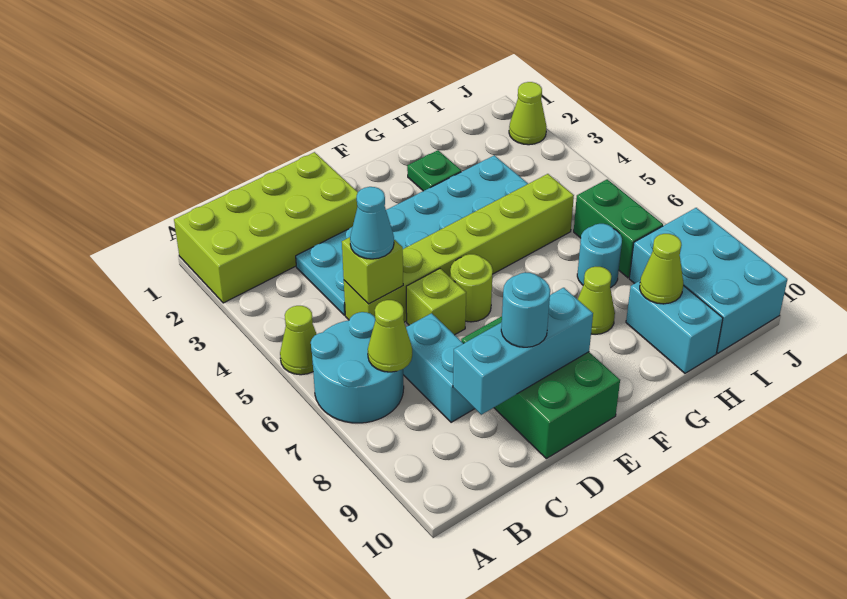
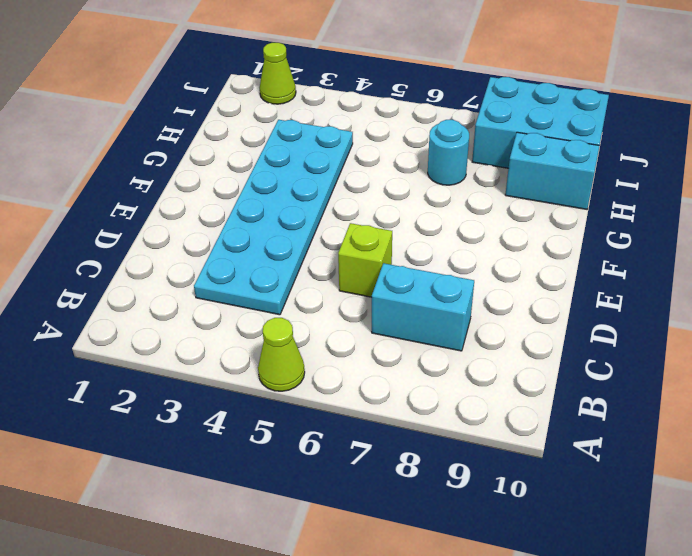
none -> lime brick A1:D2 level 1
none -> cyan round brick A6:B7 level 1
none -> lime brick C5:H5 level 1

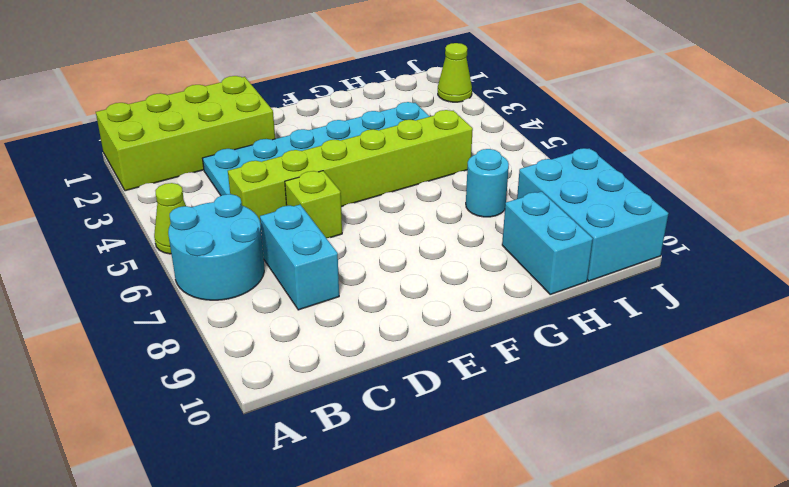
none -> green brick D8:E10 level 1
none -> lime round brick E6 level 1
none -> green plate G2 level 1

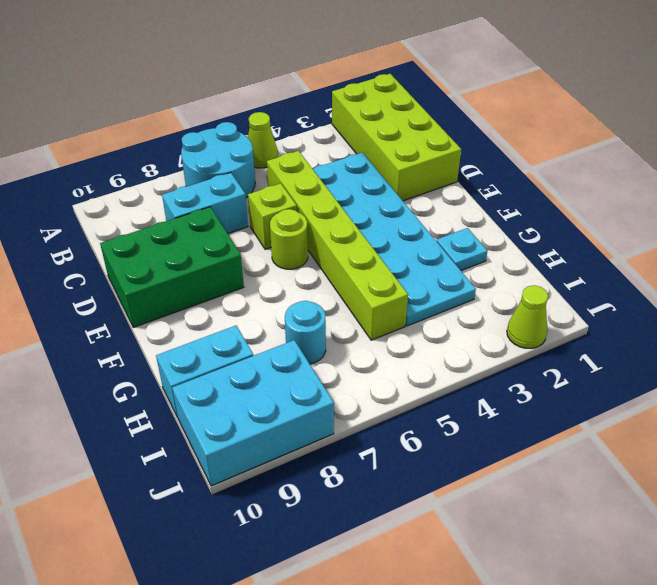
cyan plate G2 level 1 -> green plate G2 level 1
none -> lime cone G8 level 1
none -> green brick I6:I7 level 1
none -> lime cone B7 level 2

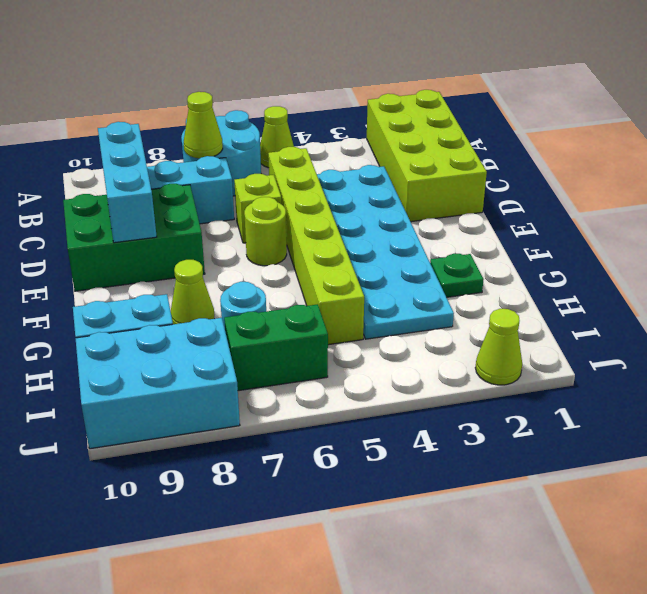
none -> lime brick C5 level 2
none -> lime cone H9 level 2
none -> cyan cone C5 level 3

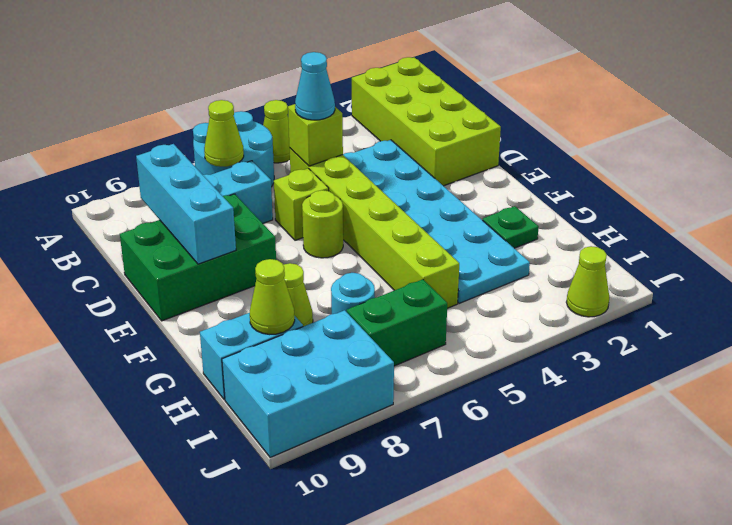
none -> cyan round brick D9 level 3

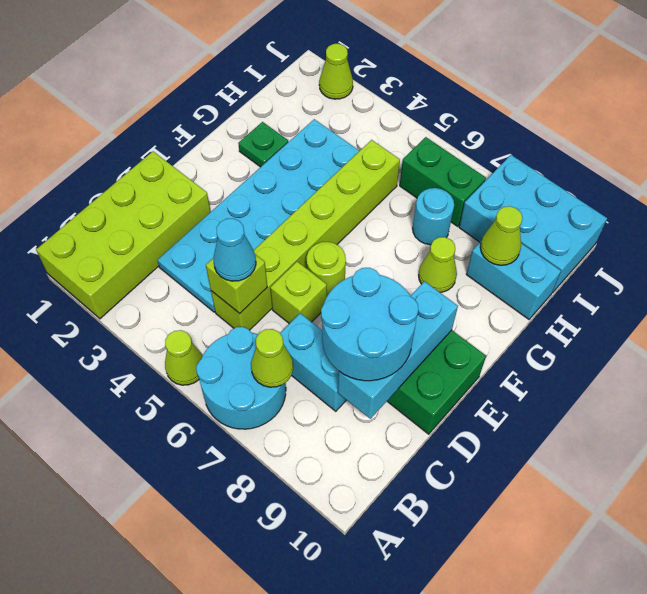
cyan round brick C8:D9 level 3 -> cyan round brick D9 level 3

